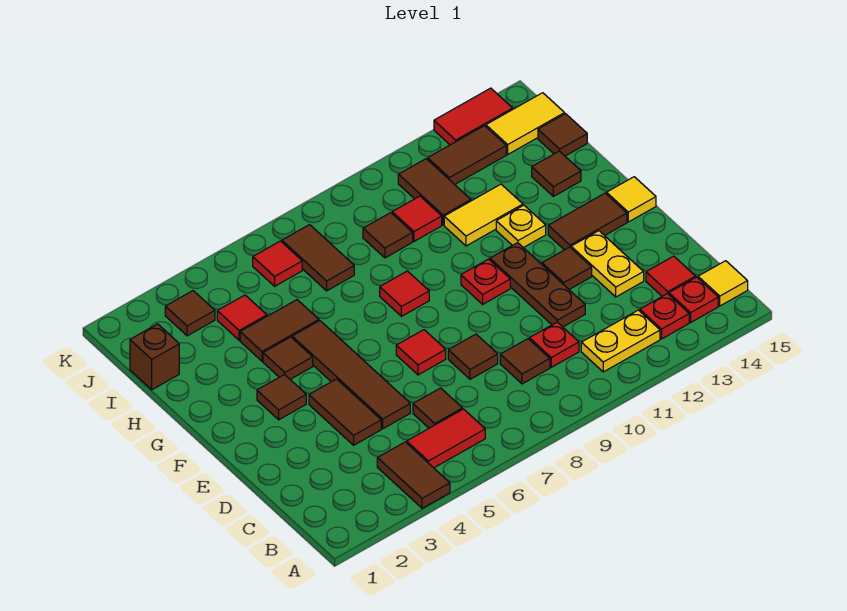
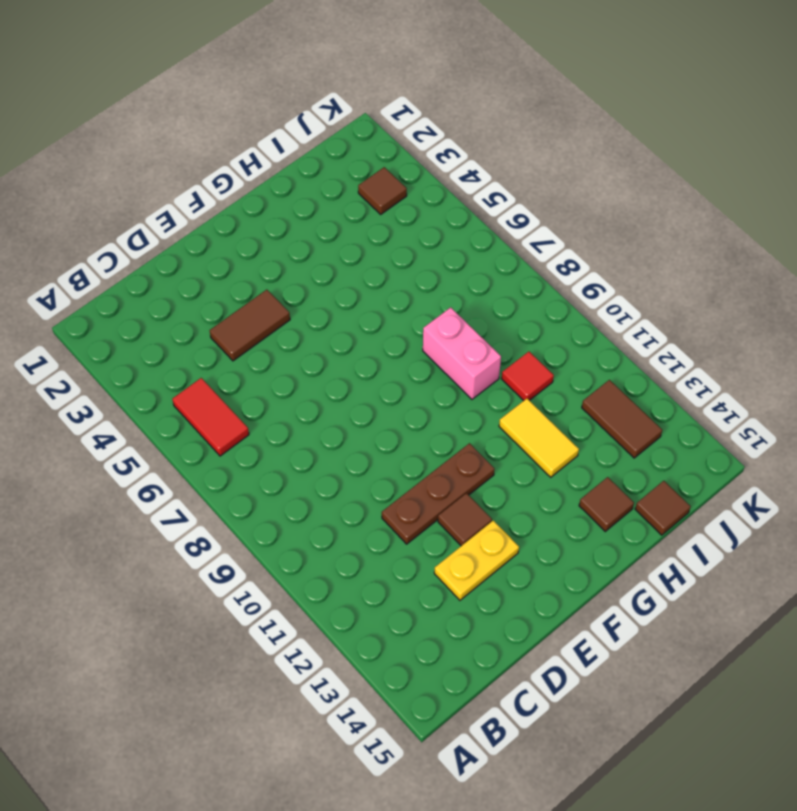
pink brick H8:H9 level 1 -> none
none -> brown tile A4:B4 level 1
none -> yellow plate B11:B12 level 1
none -> red plate B13 level 1
none -> red plate B14 level 1

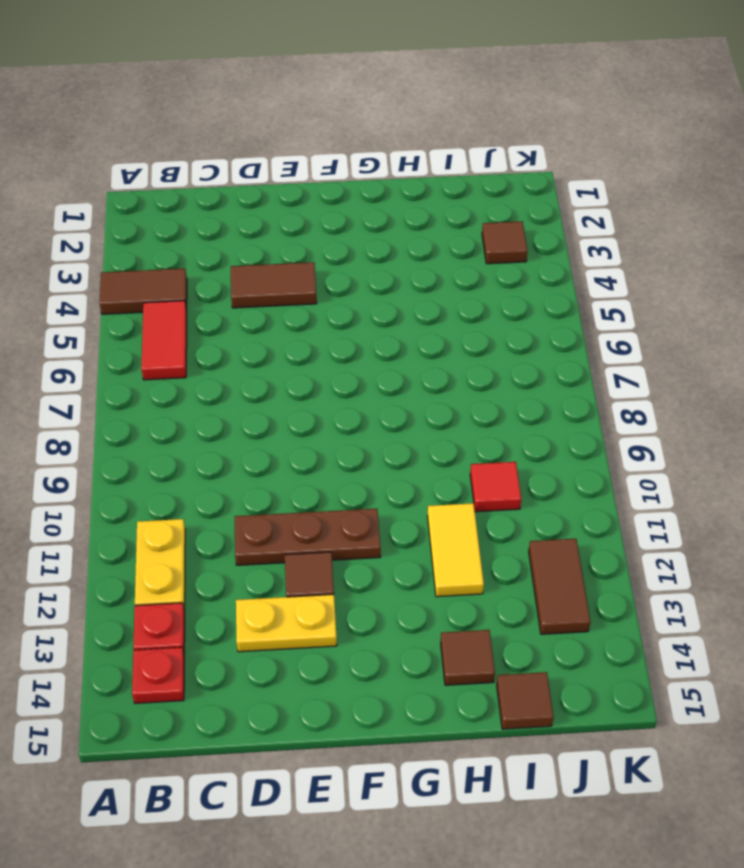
none -> yellow tile B15 level 1
none -> brown tile C6 level 1
none -> brown tile C9 level 1
none -> red plate C10 level 1

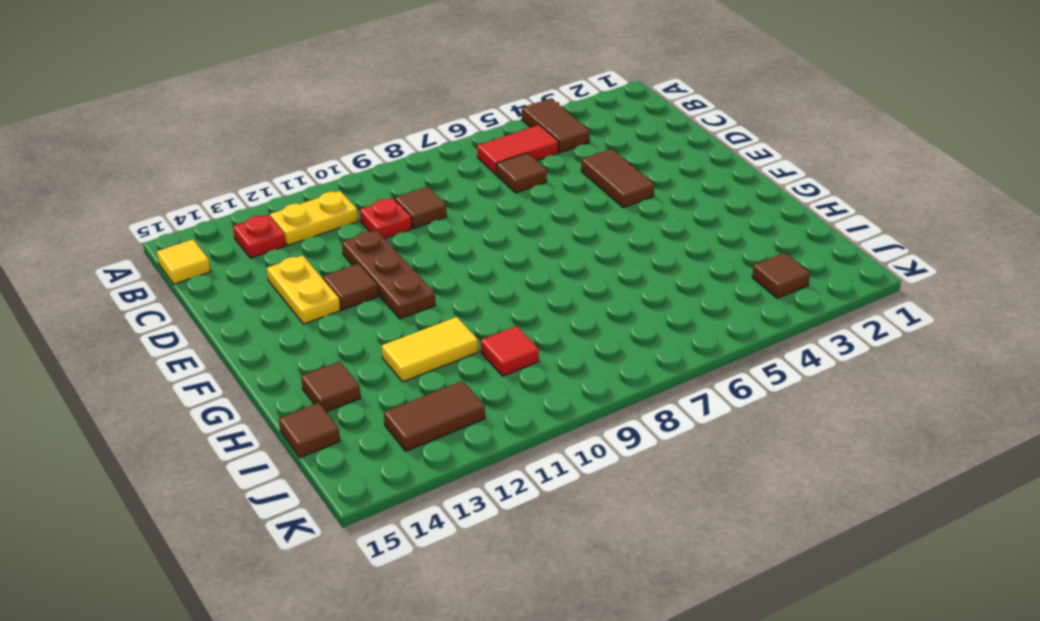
none -> red plate B14 level 1
none -> red tile C14 level 1
none -> brown tile D5:G5 level 1
none -> brown tile D8 level 1

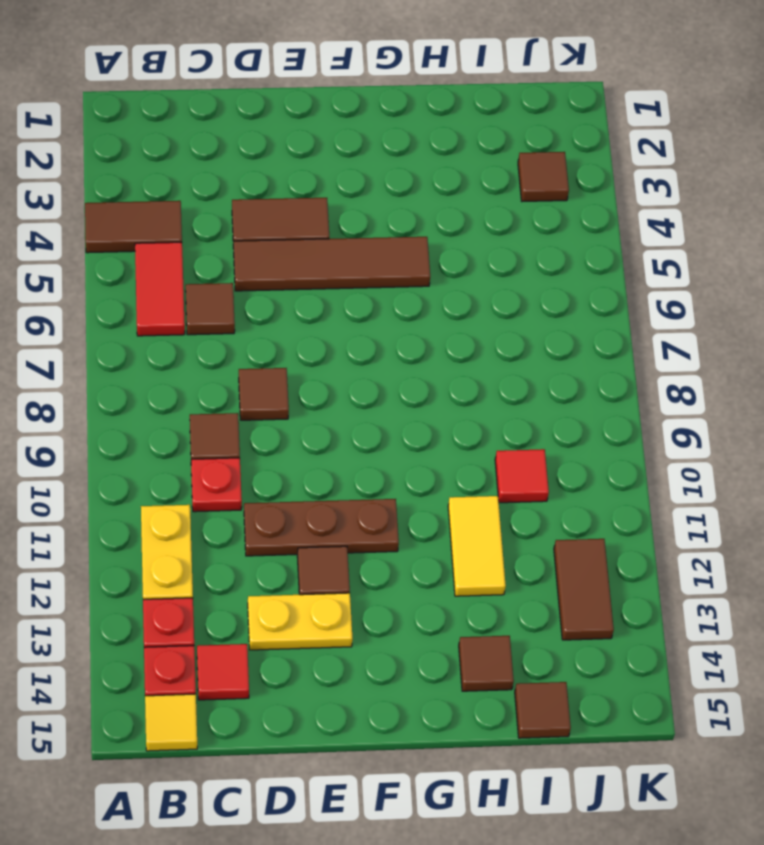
none -> red tile E7 level 1
none -> brown tile F3 level 1
none -> red plate F10 level 1
none -> brown tile F13:F14 level 1

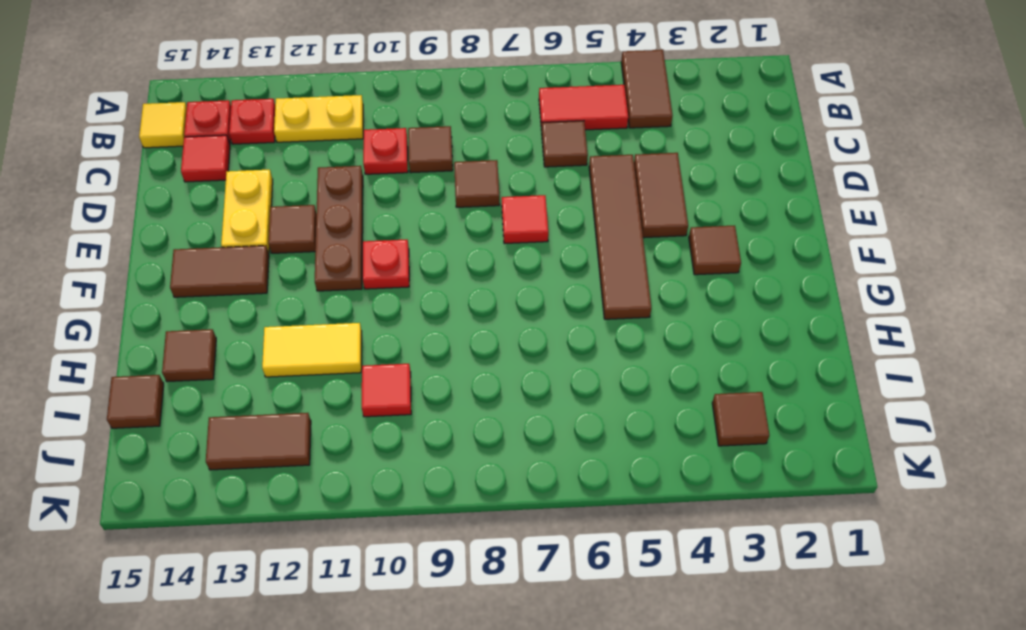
none -> yellow tile F15 level 1
none -> brown tile G4 level 1
none -> red tile G8 level 1
none -> yellow plate G12 level 1

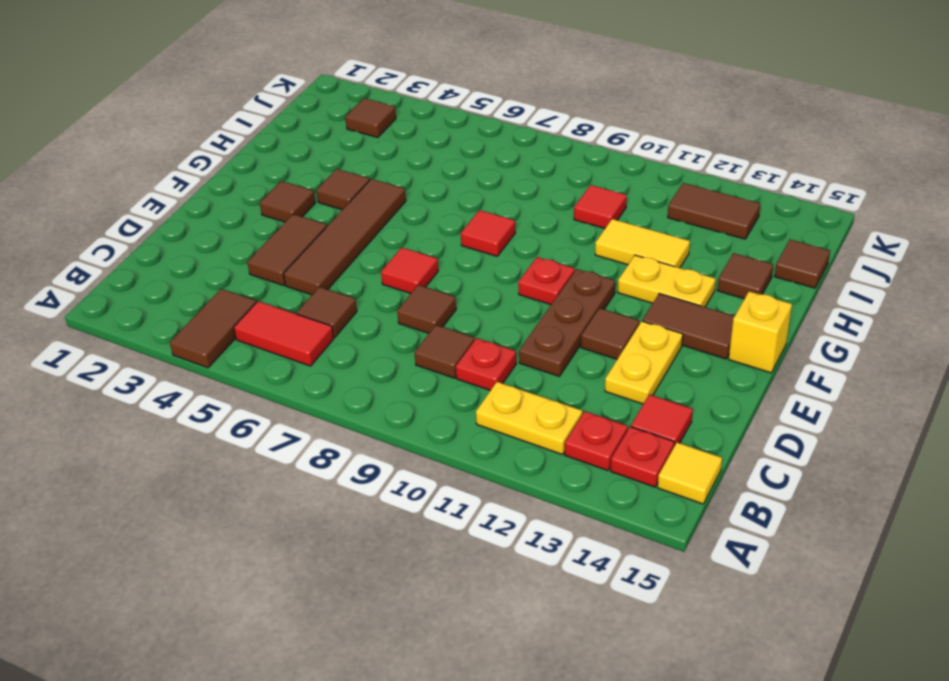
yellow brick F15 level 1 -> yellow tile F15 level 1
yellow plate G12:G13 level 1 -> yellow plate G12 level 1
none -> brown tile H4:H5 level 1
none -> brown brick I1 level 1
none -> red tile I4 level 1
none -> brown tile I7:J7 level 1

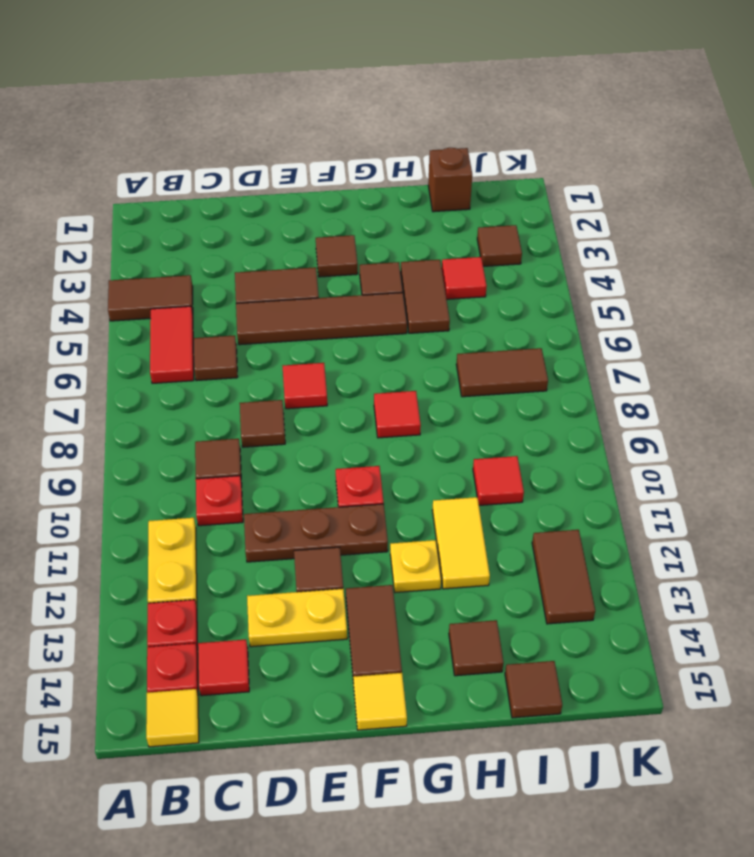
none -> brown tile I9 level 1
none -> brown tile I11:J11 level 1
none -> red tile J6 level 1
none -> yellow tile J14:J15 level 1

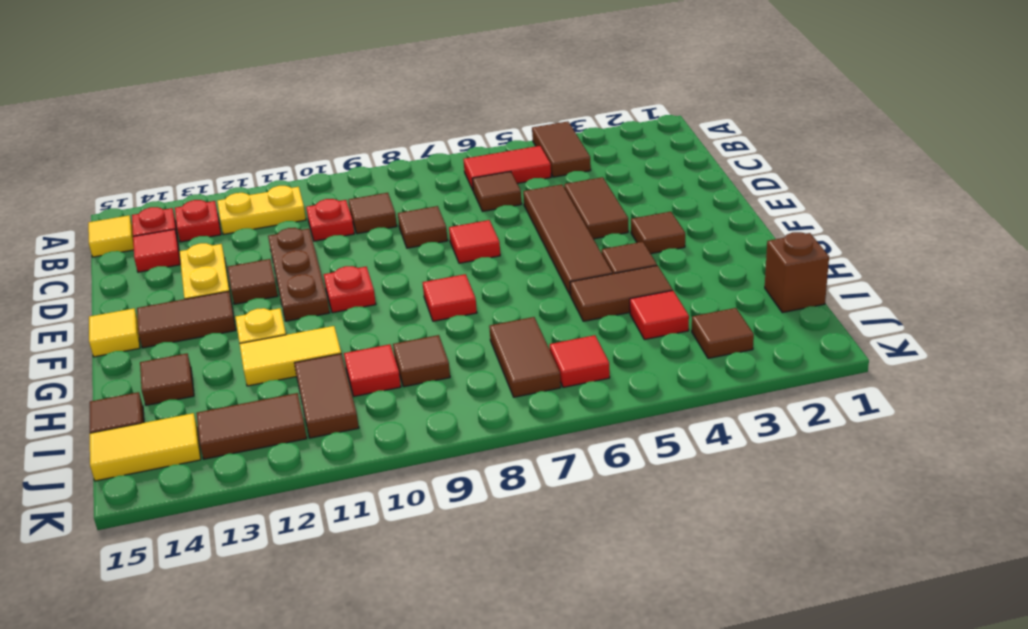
none -> red tile K13:K14 level 1

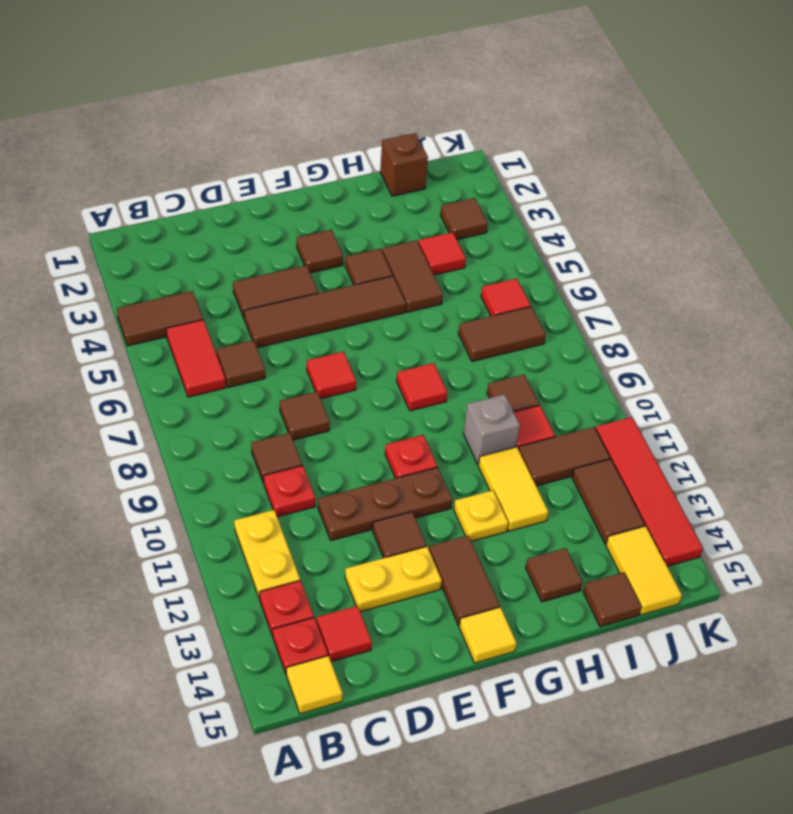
grey brick H10 level 1 -> none
red tile K11:K14 level 1 -> red tile K13:K14 level 1

